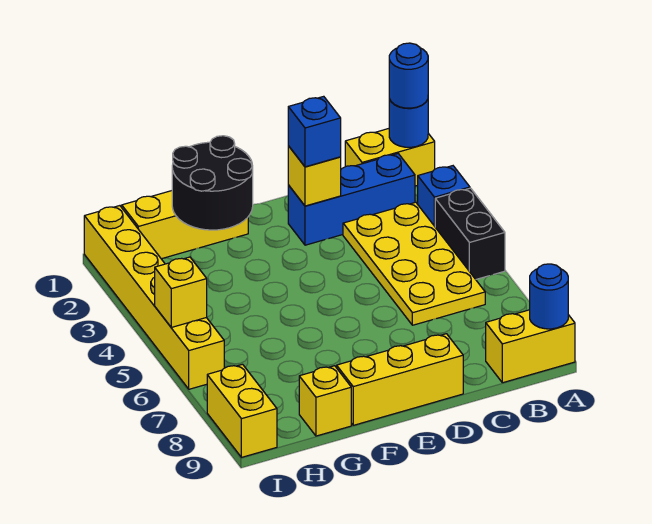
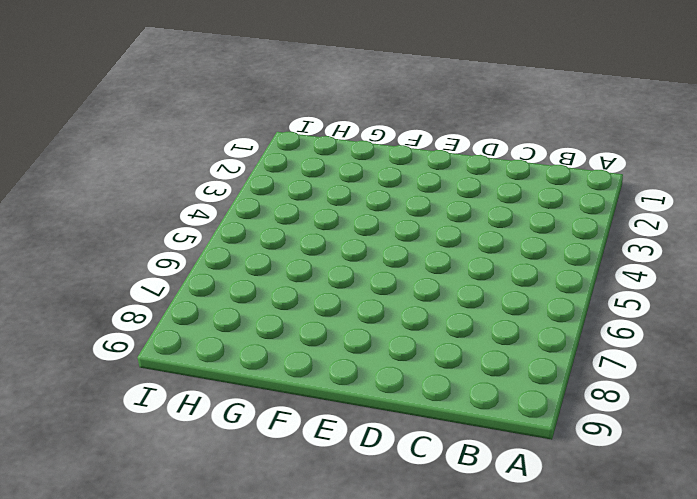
none -> yellow brick A1:B1 level 1
none -> blue brick A3 level 1
none -> black brick A4:A5 level 1

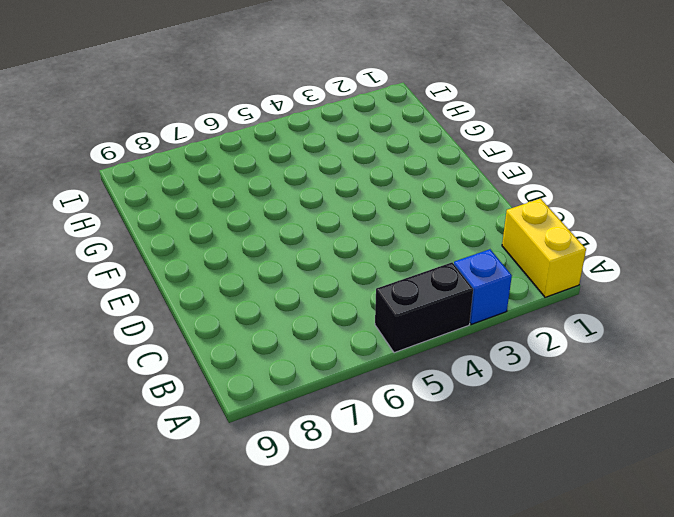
none -> yellow brick A9:B9 level 1
none -> blue brick B2:D2 level 1
none -> yellow plate B3:C6 level 1

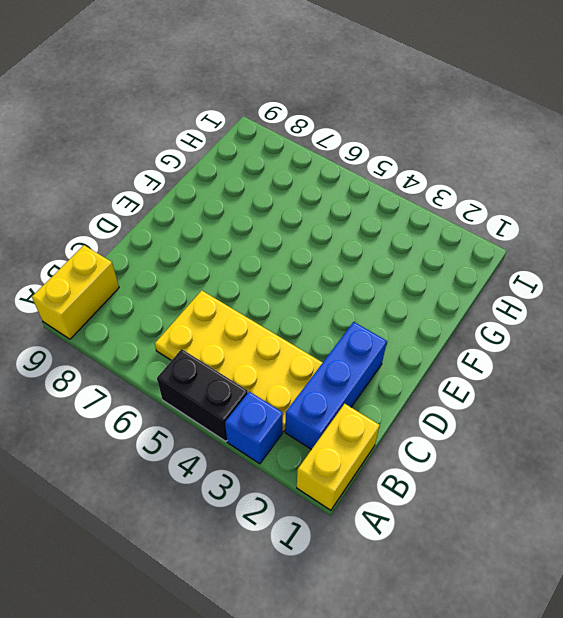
none -> yellow brick D9:F9 level 1
none -> yellow brick F1:H1 level 1
none -> yellow brick G9 level 1

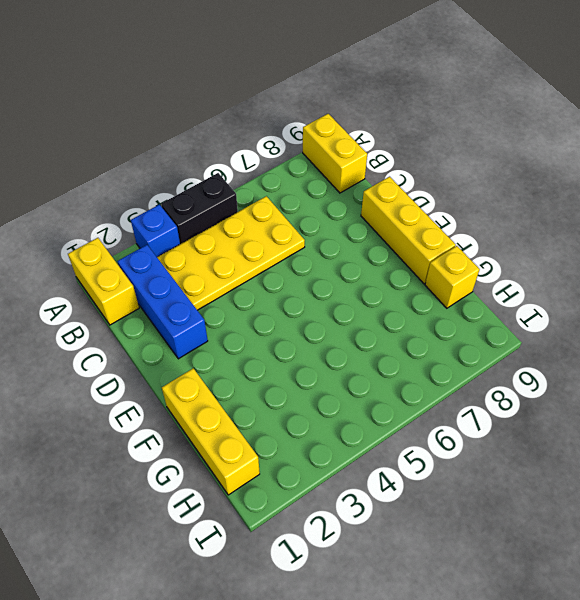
none -> yellow brick I1:I6 level 1
none -> yellow brick I8:I9 level 1
none -> blue round brick A1 level 2

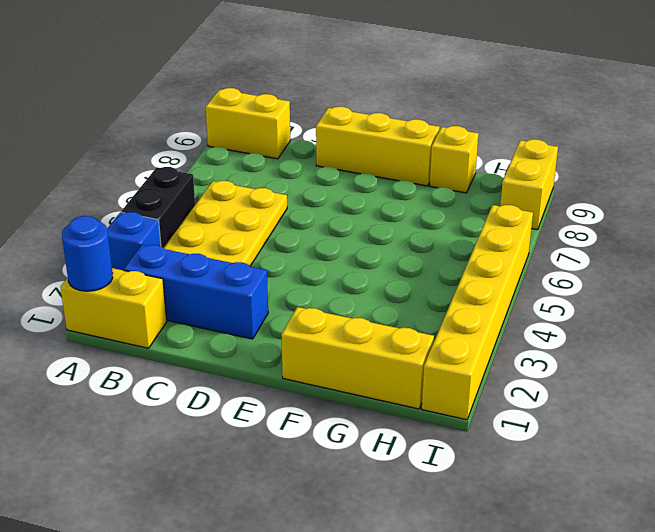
none -> blue round brick A9 level 2
none -> yellow brick D2 level 2
none -> black round brick F1:G2 level 2

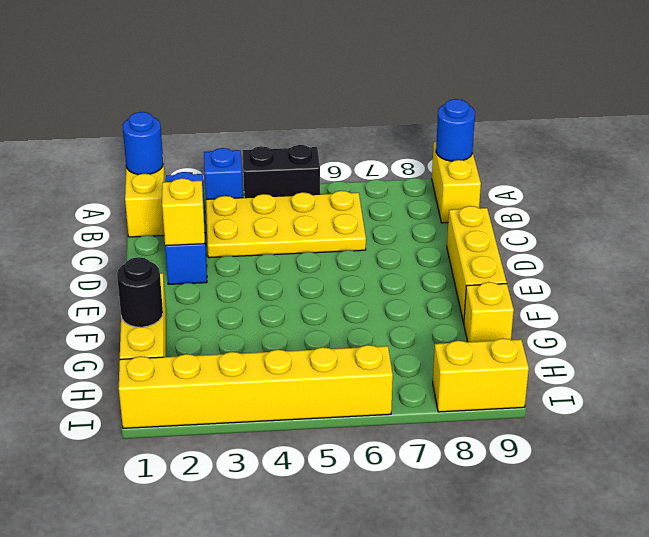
black round brick G1 level 2 -> black round brick F1:G2 level 2
none -> yellow brick I5 level 2
none -> blue round brick A1 level 3
none -> blue brick D2 level 3

